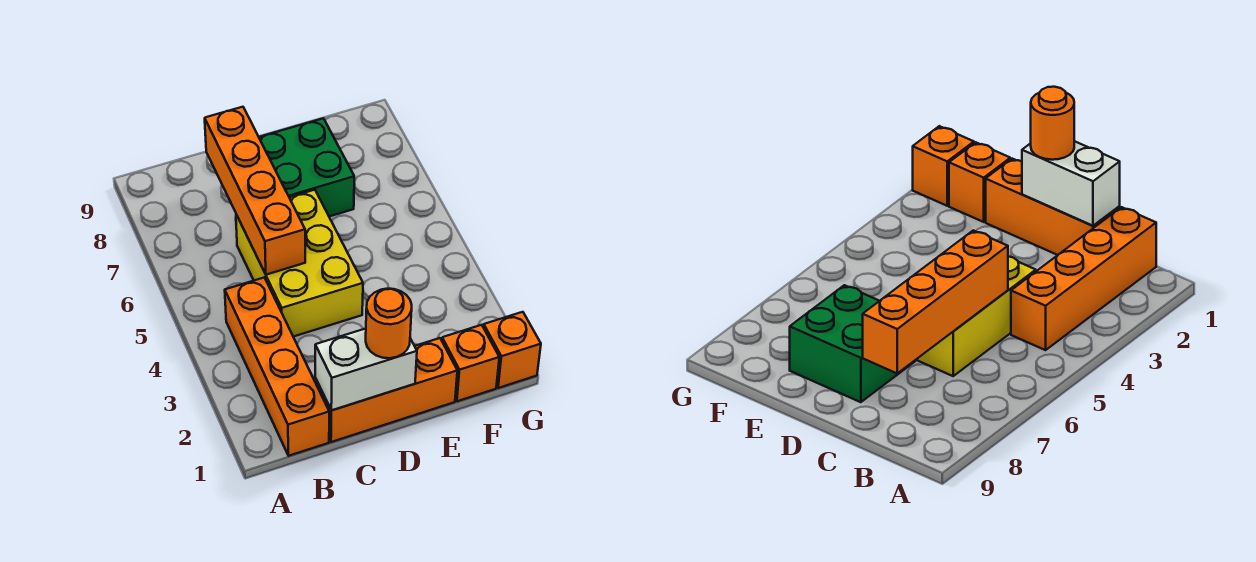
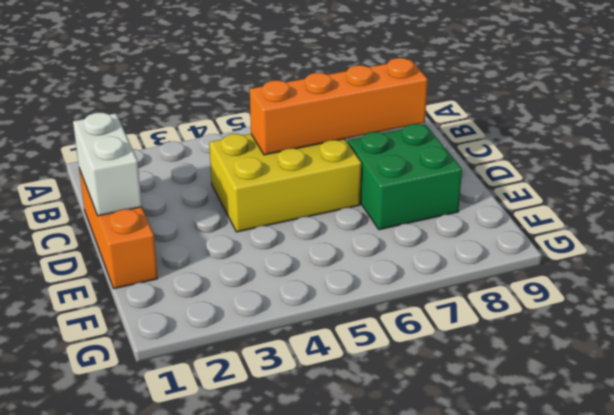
none -> orange brick B1:B4 level 1
none -> orange brick F1 level 1

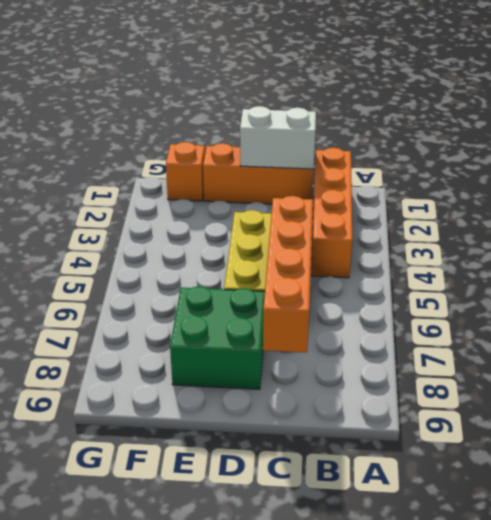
none -> orange brick G1 level 1
none -> orange round brick D1 level 3

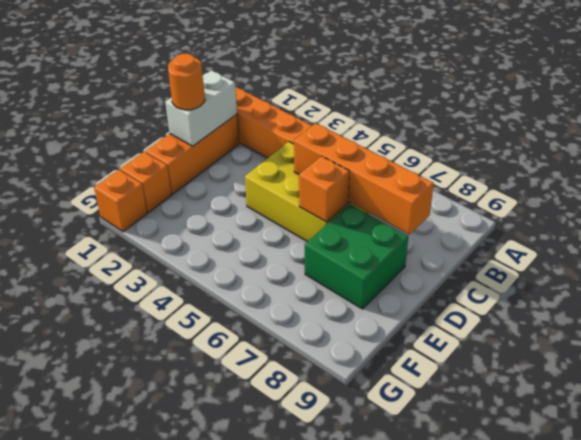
orange brick D6 level 2 -> none

